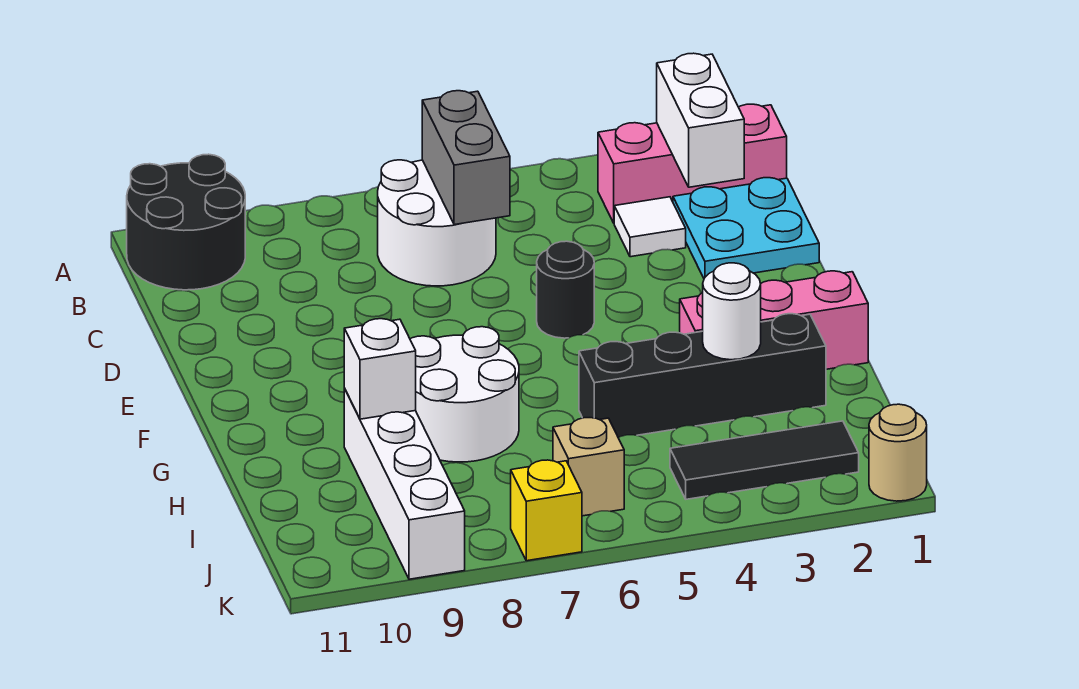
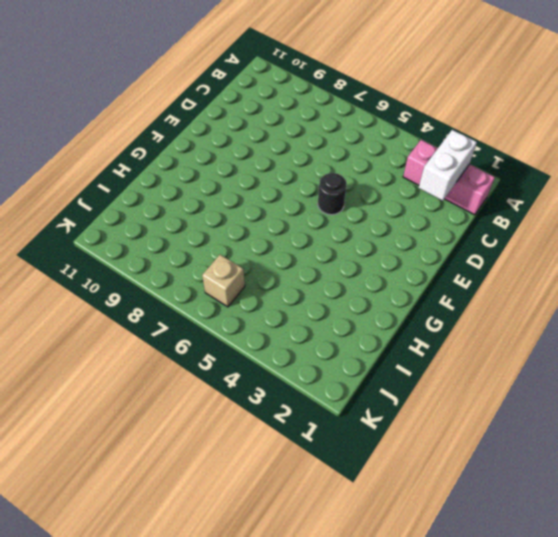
none -> black round brick A10:B11 level 1
none -> white round brick B6:C7 level 1
none -> cyan plate C1:D2 level 1

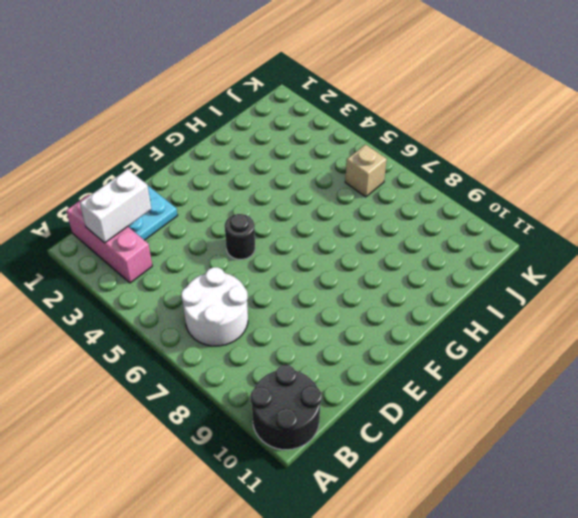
none -> white tile C3 level 1
none -> pink brick G1:G3 level 1
none -> white round brick G7:H8 level 1

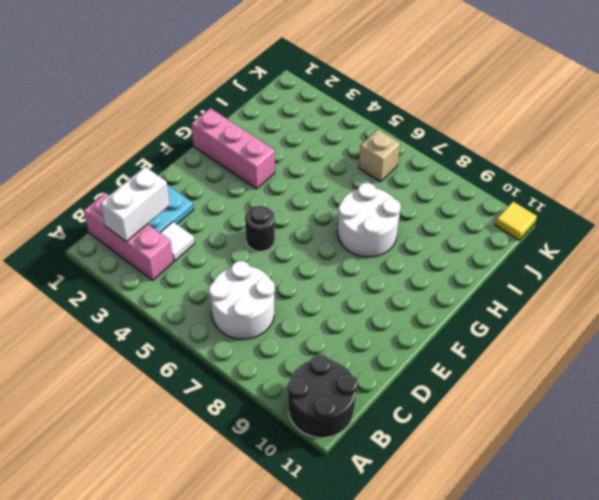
yellow tile K11 level 1 -> none
none -> black brick H2:H5 level 1
none -> white brick H9:K9 level 1
none -> black tile J2:J4 level 1

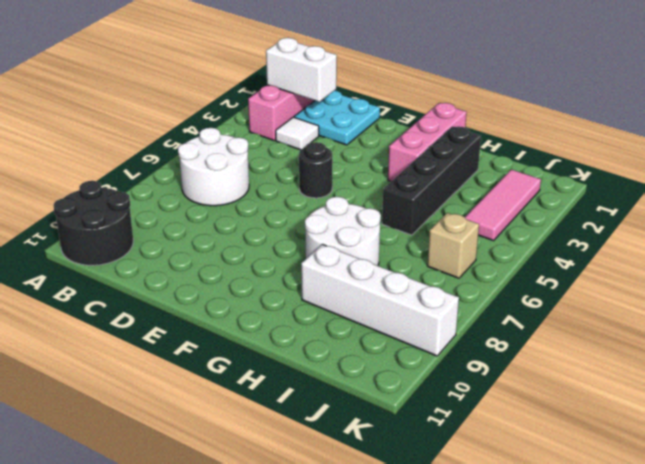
pink tile J2:J4 level 1 -> black tile J2:J4 level 1
none -> tan round brick K1 level 1
none -> yellow brick K7 level 1
none -> grey brick B6:C6 level 2

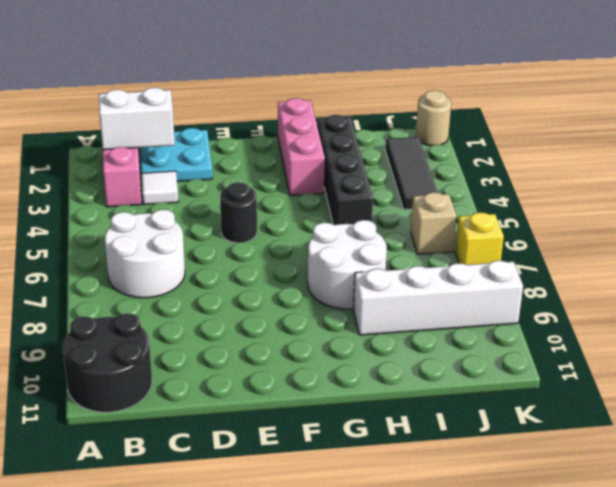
none -> grey brick B6:C6 level 2
none -> white round brick H3 level 2
none -> white brick H9 level 2

